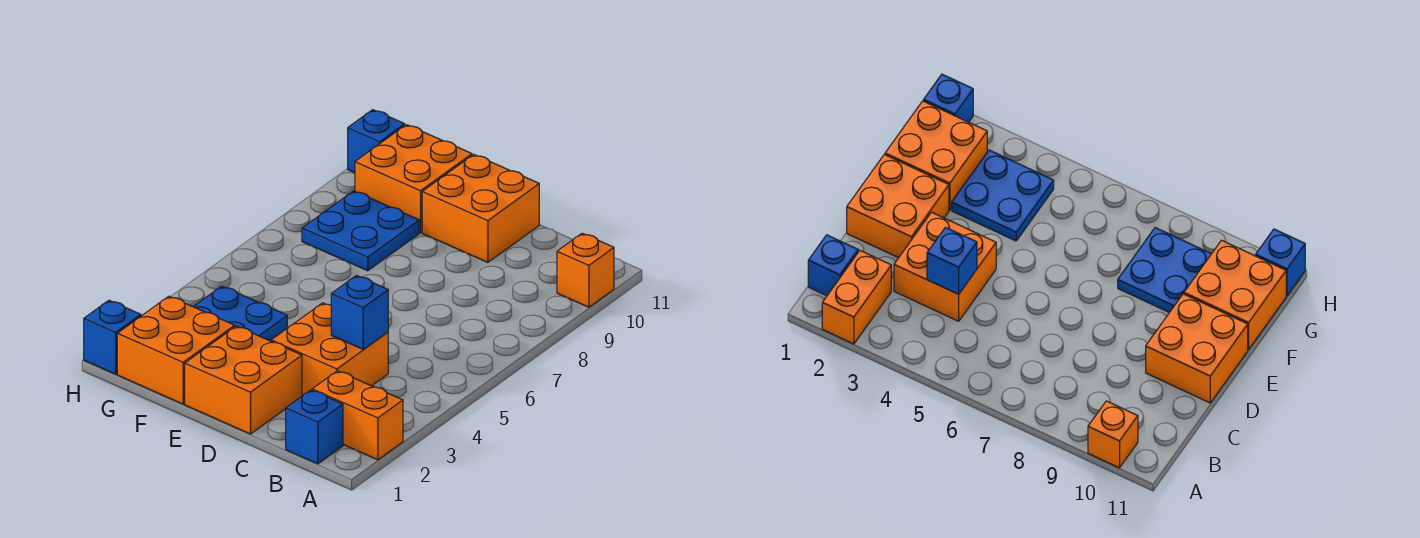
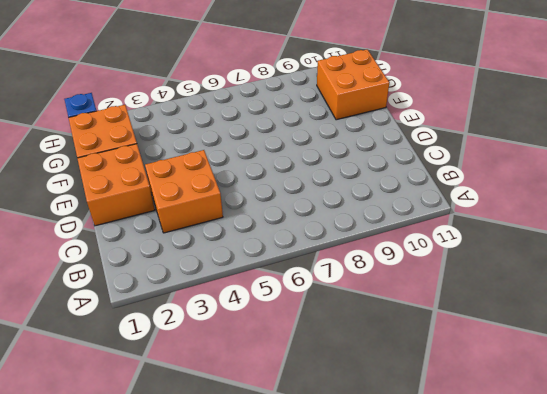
none -> orange brick A2:B2 level 1
none -> orange brick A10 level 1
none -> blue brick B1 level 1

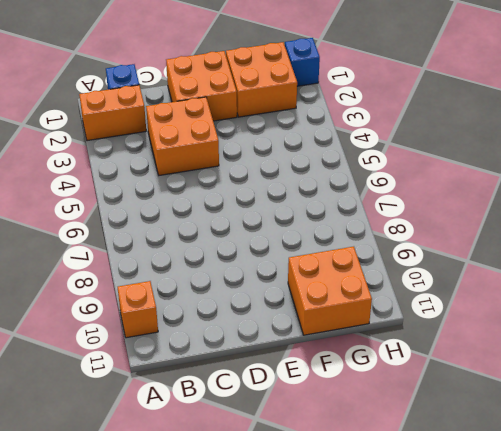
none -> orange brick D10:E11 level 1
none -> blue plate F3:G4 level 1
none -> blue plate F8:G9 level 1

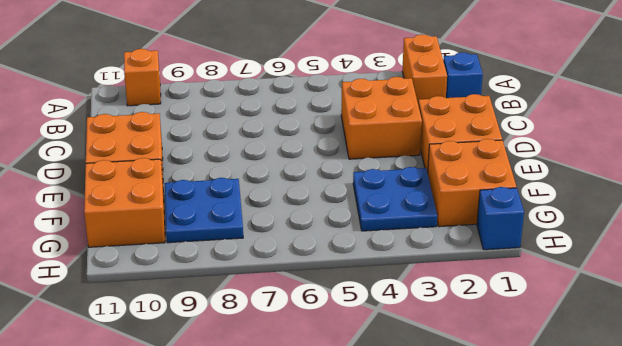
none -> blue brick H11 level 1
none -> blue brick C4 level 2

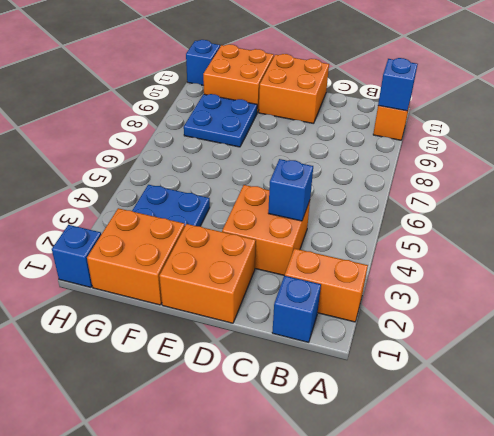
blue brick A10 level 2 -> none

